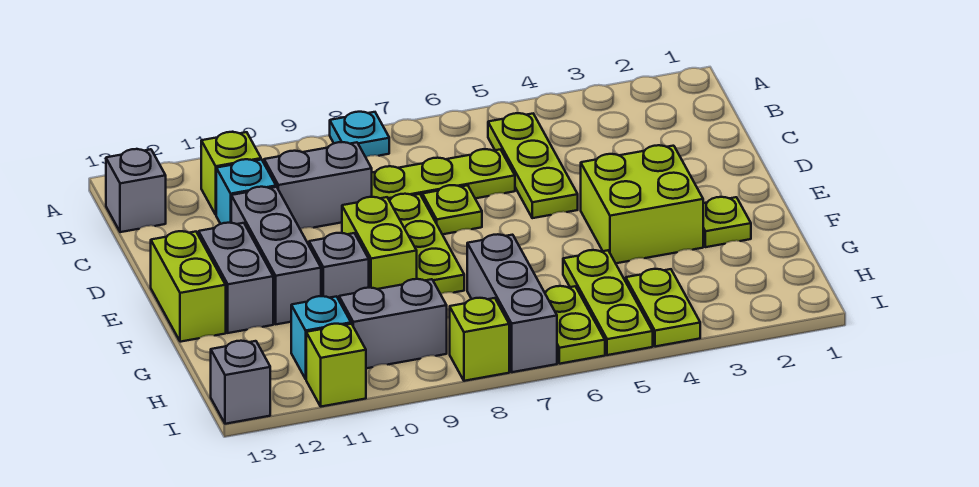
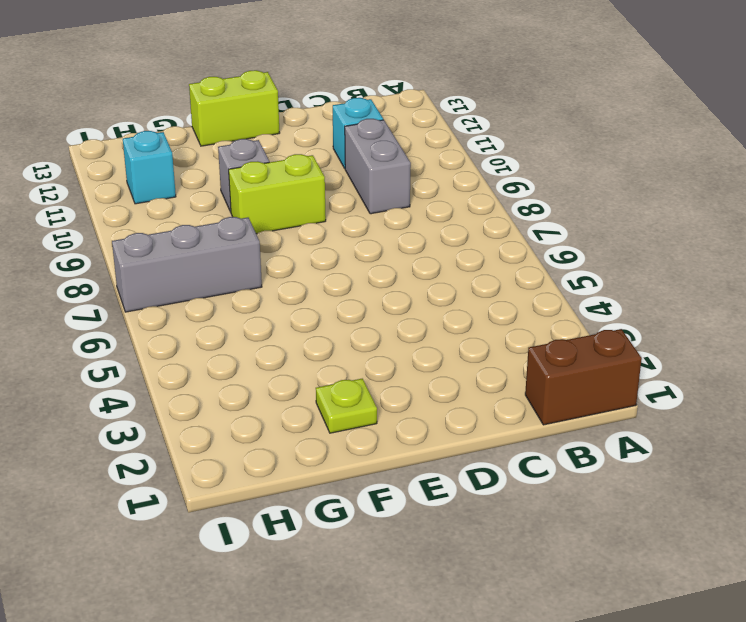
brown brick A1:B1 level 1 -> none
none -> cyan plate A8 level 1
none -> lime plate B5:D5 level 1
none -> lime brick B11 level 1

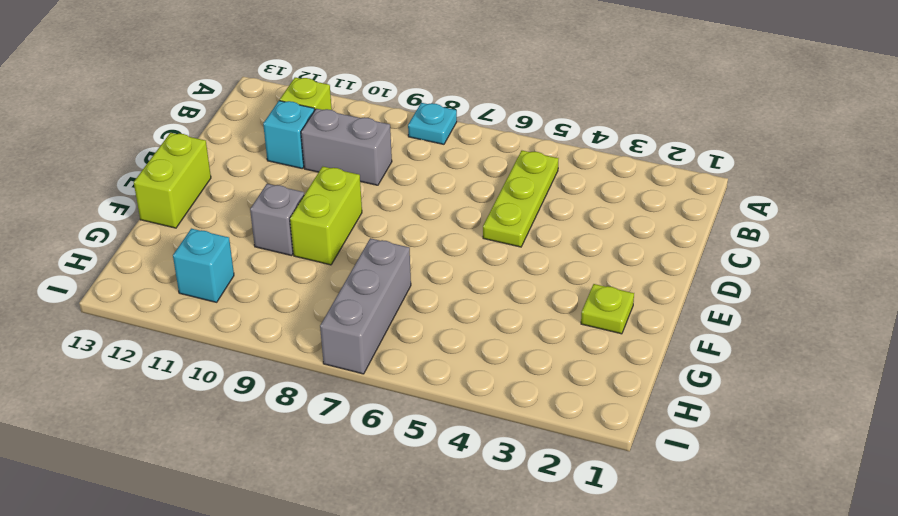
none -> grey brick B13 level 1
none -> lime plate C6:C8 level 1
none -> lime plate D7 level 1

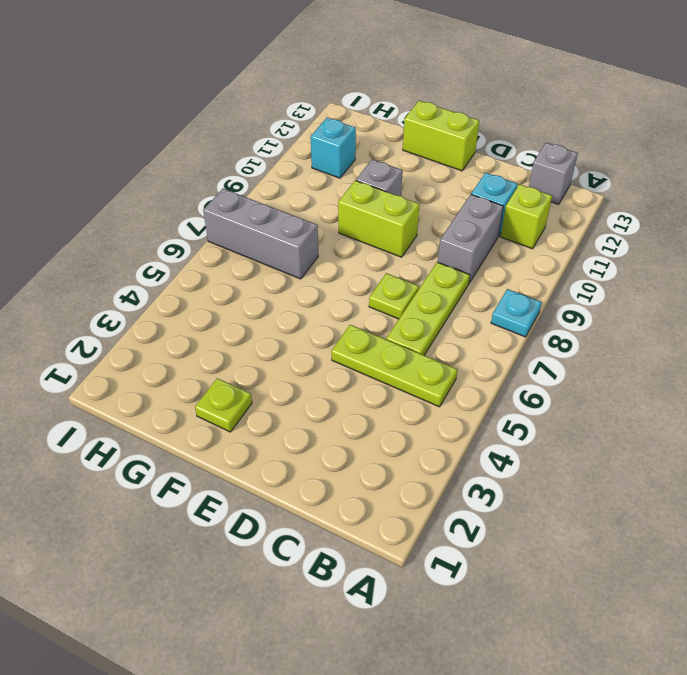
none -> lime plate D8:F8 level 1
none -> grey brick D11:F11 level 1
none -> lime brick E3:F4 level 1

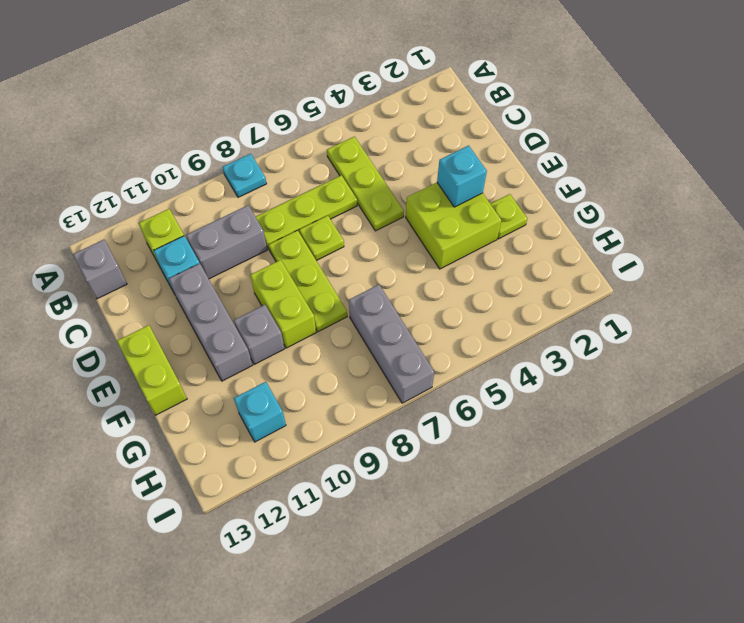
cyan brick E3 level 2 -> none
none -> grey brick E12:F12 level 1
none -> lime plate G5:I5 level 1
none -> lime plate H4:I4 level 1

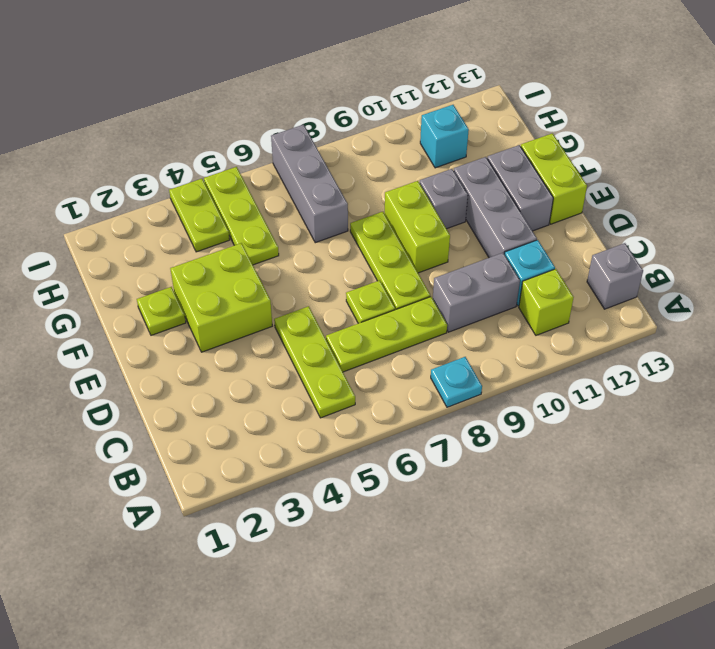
none -> lime plate H6:I6 level 1
none -> grey brick H9:H10 level 1
none -> lime brick I8 level 1

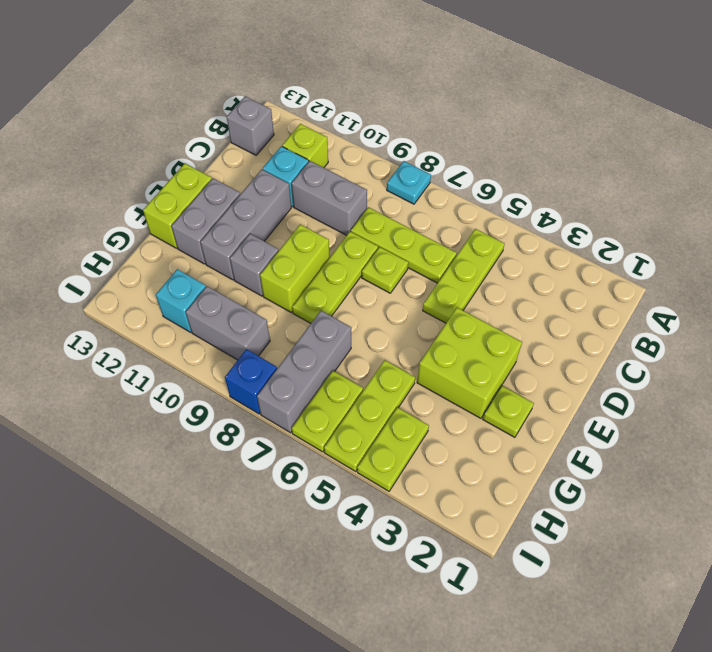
blue brick I8 level 1 -> lime brick I8 level 1
none -> lime brick I11 level 1
none -> grey brick I13 level 1

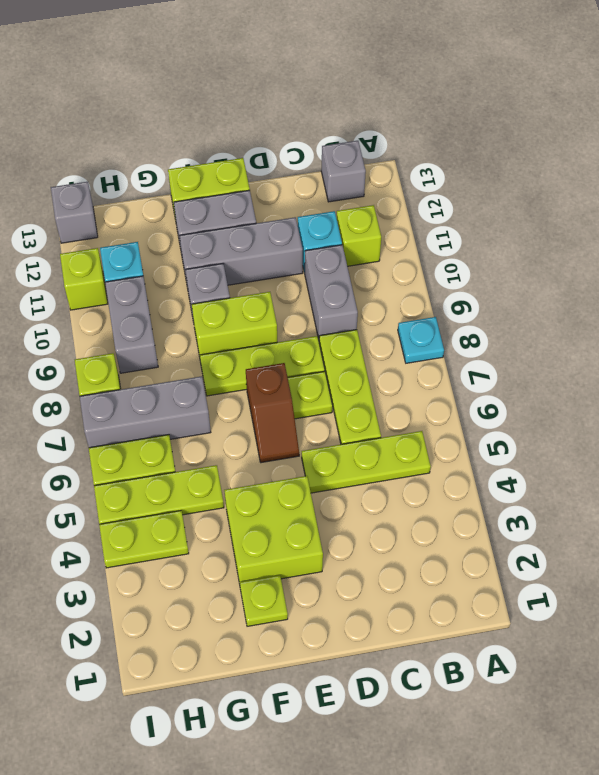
brown slope E6:E7 level 1 top 7 -> none

